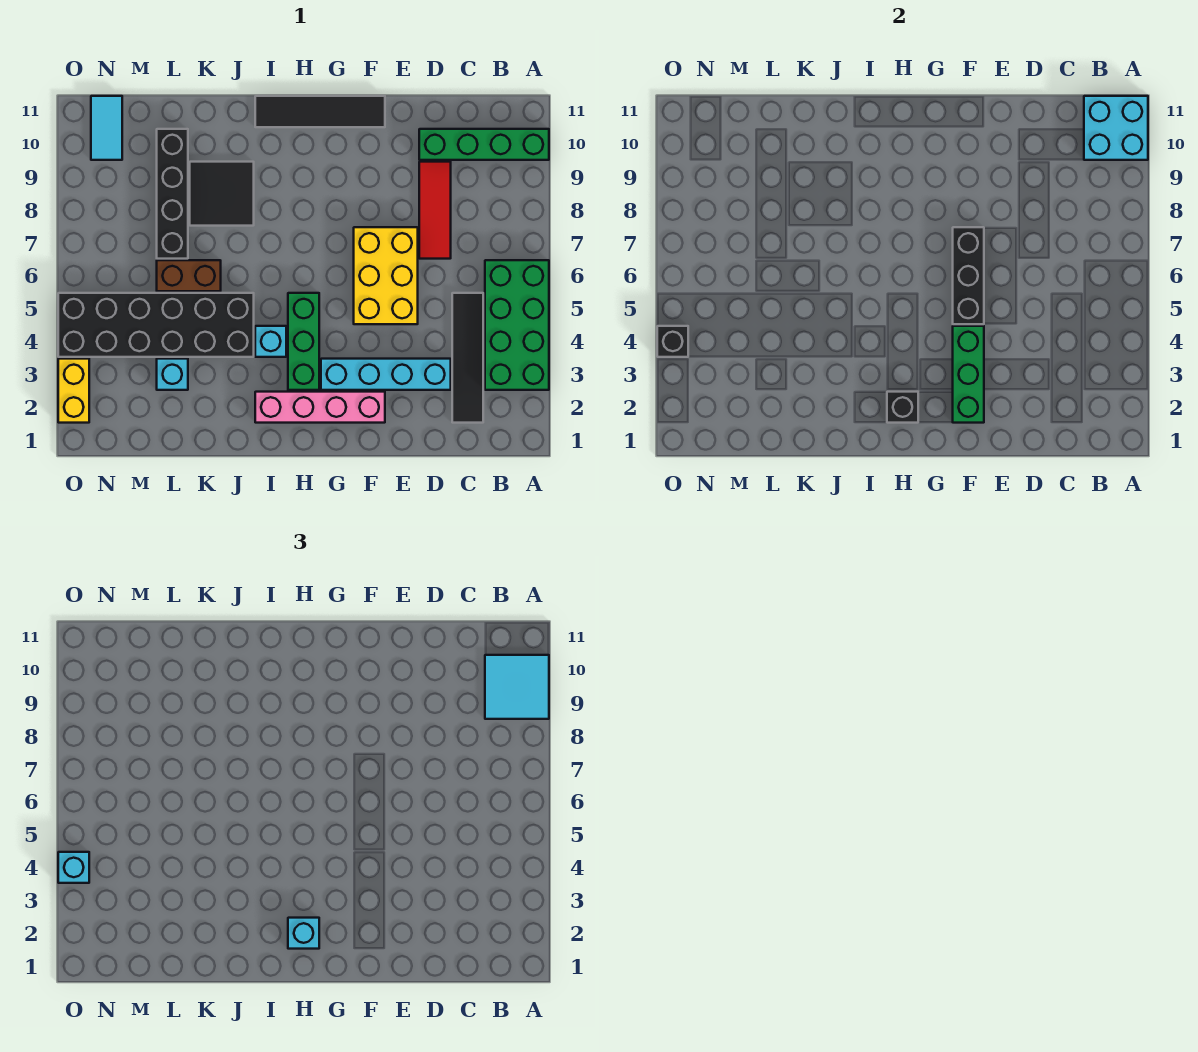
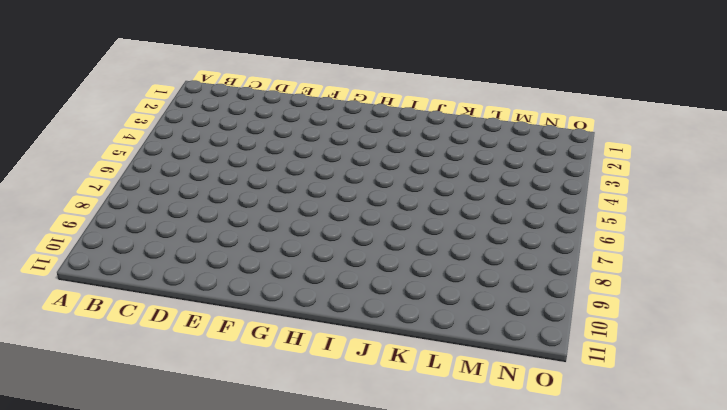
none -> green brick A3:B6 level 1
none -> green brick A10:D10 level 1
none -> black tile C2:C5 level 1

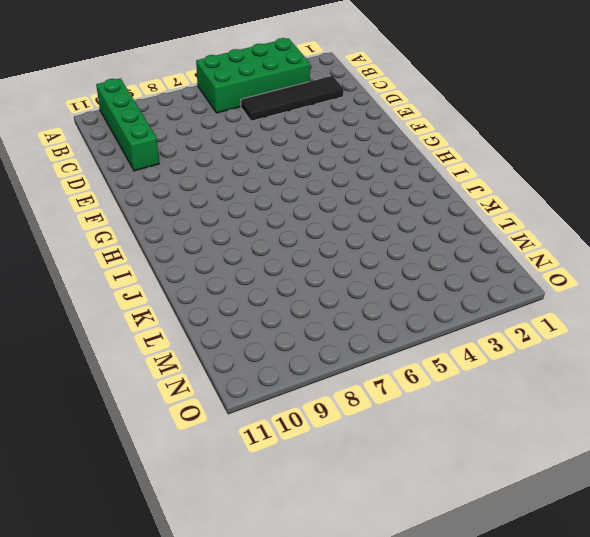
none -> cyan brick D3:G3 level 1
none -> red tile D7:D9 level 1
none -> yellow brick E5:F7 level 1

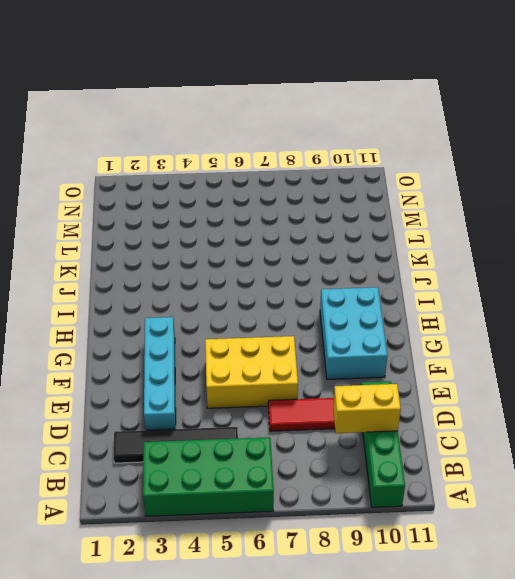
yellow brick C9:C10 level 2 -> yellow brick O2:O3 level 1
cyan brick F9:H10 level 1 -> none
none -> pink brick F2:I2 level 1
none -> black tile F11:I11 level 1
none -> green brick H3:H5 level 1

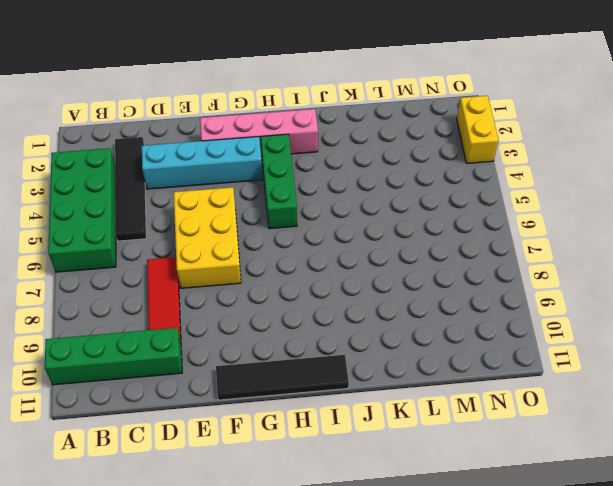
none -> cyan brick I4 level 1
none -> black brick J4:O5 level 1
none -> black tile J8:K9 level 1

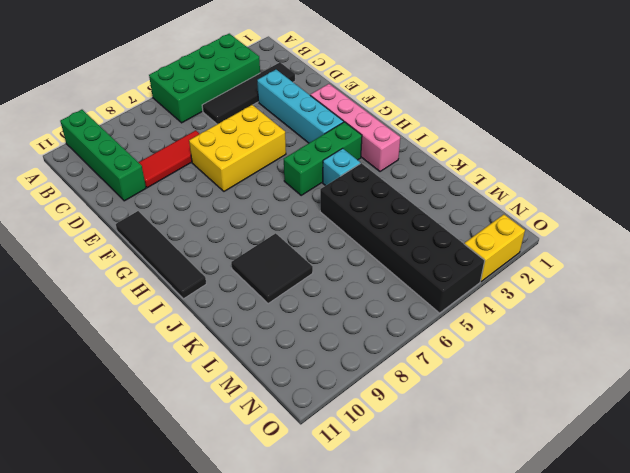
none -> brown brick K6:L6 level 1
none -> cyan brick L3 level 1
none -> black brick L7:L10 level 1

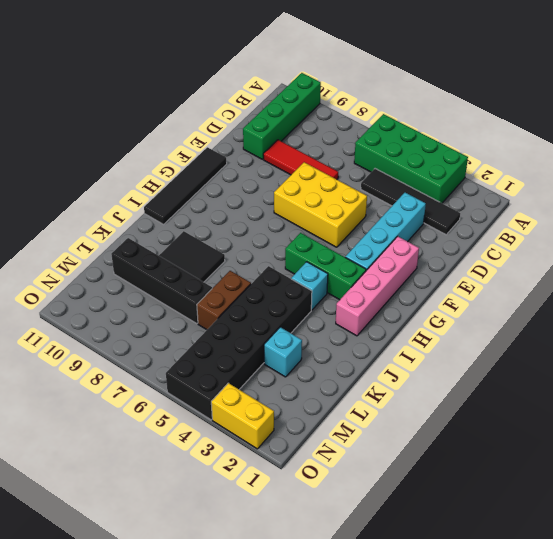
none -> cyan tile N10:N11 level 1
none -> cyan brick A10:B11 level 2
none -> green brick F2:F4 level 2

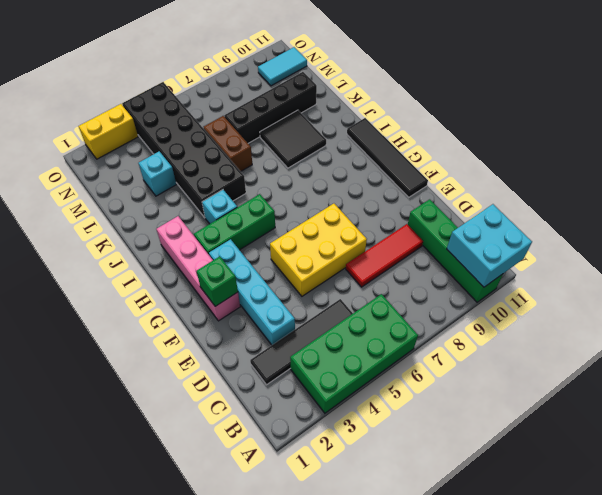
green brick F2 level 2 -> green brick F2:F4 level 2
none -> black brick F5:F7 level 2
none -> black brick H2 level 2
none -> black brick O4 level 2

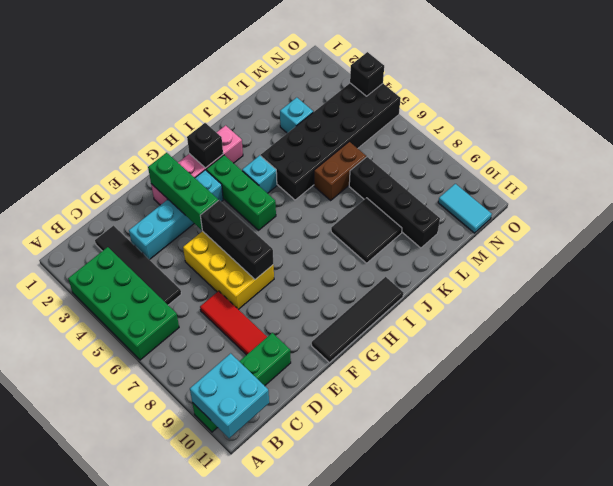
none -> yellow brick O2:O3 level 1
none -> cyan tile A9:B10 level 3
none -> cyan brick H2 level 3

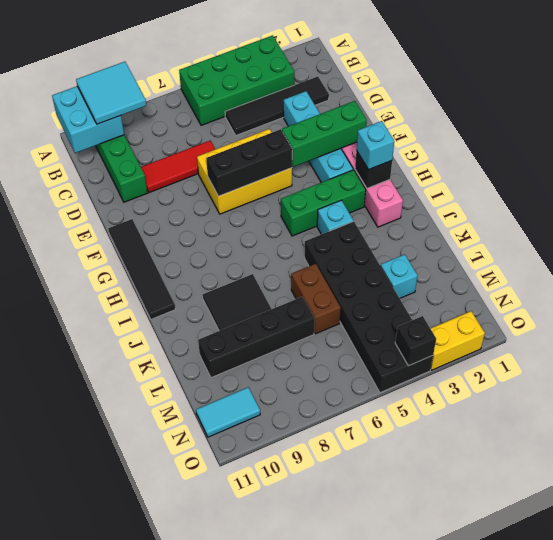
none -> cyan brick O4 level 3

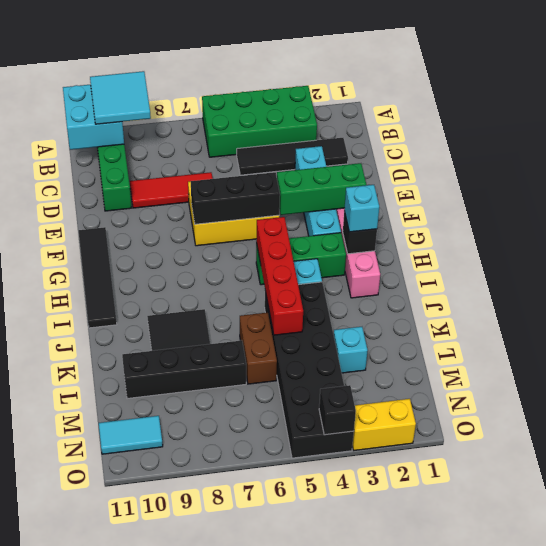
red brick H5:K5 level 2 -> none
none -> cyan brick O4 level 3

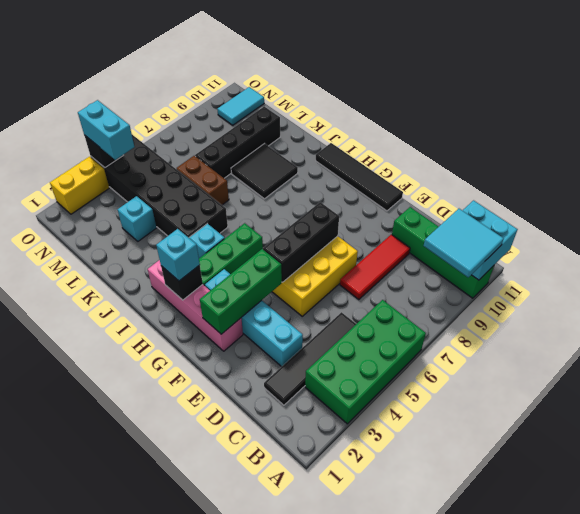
cyan brick N4:O4 level 3 -> cyan brick O4 level 3

